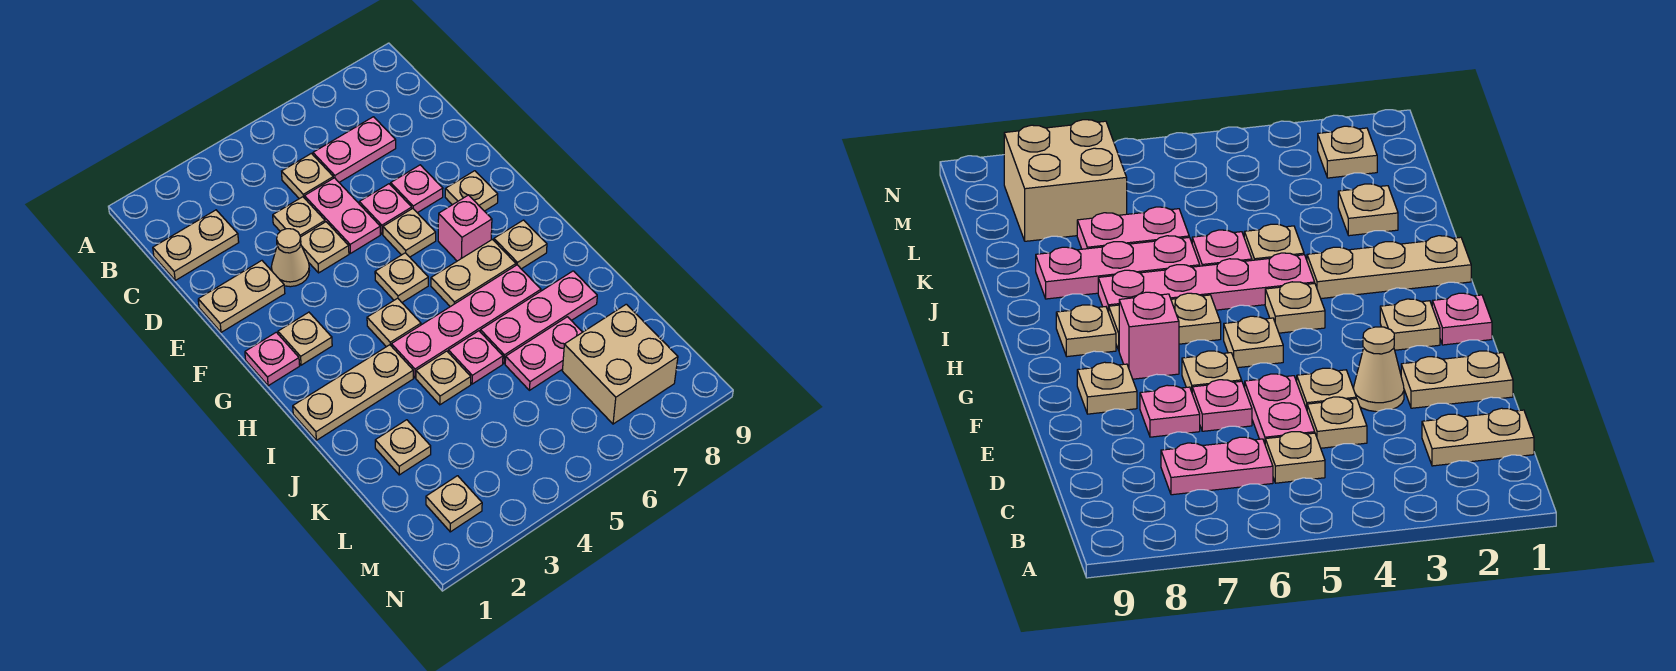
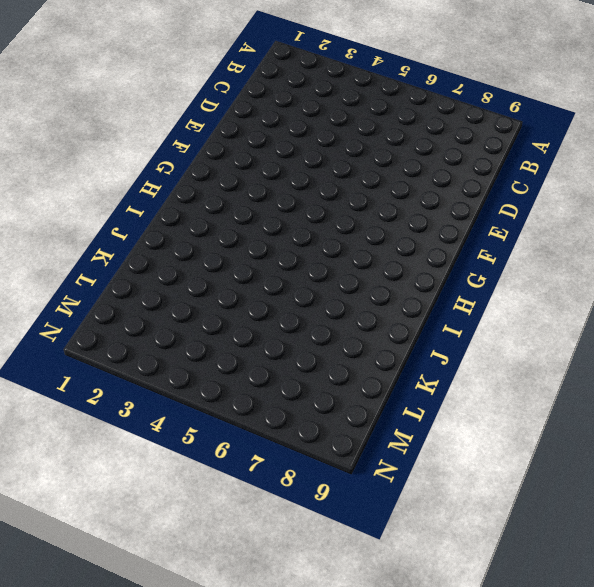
none -> tan plate C1:C2 level 1
none -> tan plate C5 level 1
none -> pink plate C6:C7 level 1

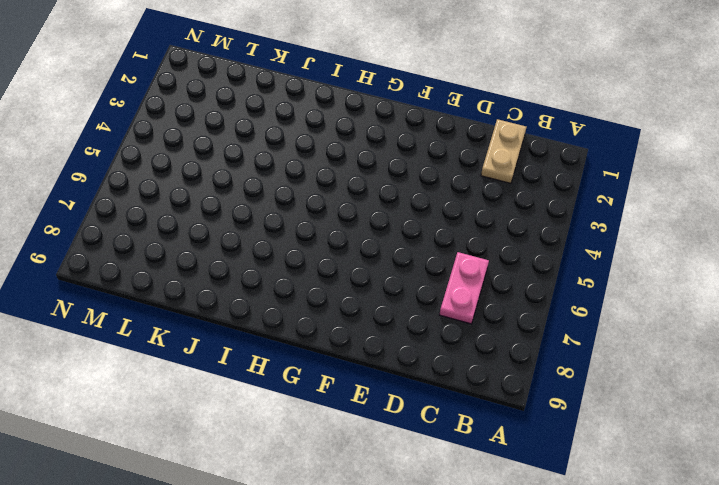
none -> tan plate C5 level 1
none -> tan plate D4 level 1
none -> pink plate D5:E5 level 1

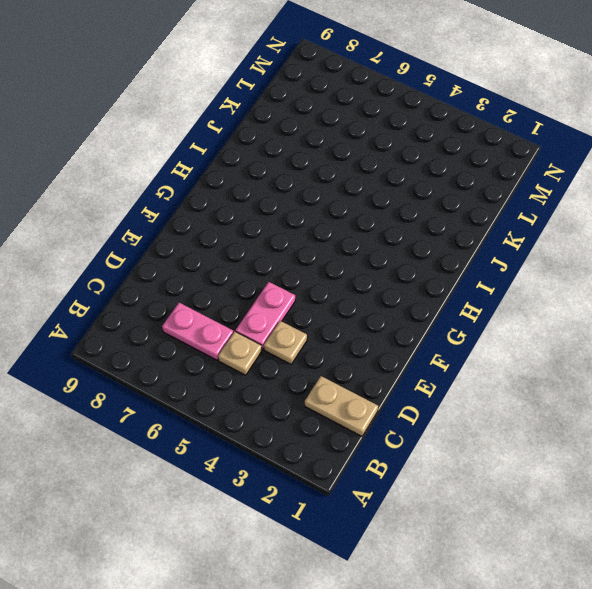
none -> tan plate E1:E2 level 1
none -> tan cone E3 level 1
none -> tan plate E4 level 1

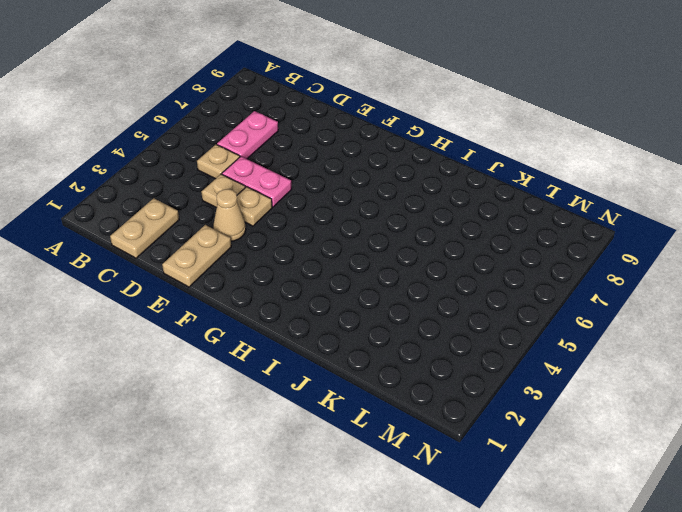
none -> pink plate E6 level 1
none -> pink plate E7 level 1
none -> tan plate F6 level 1

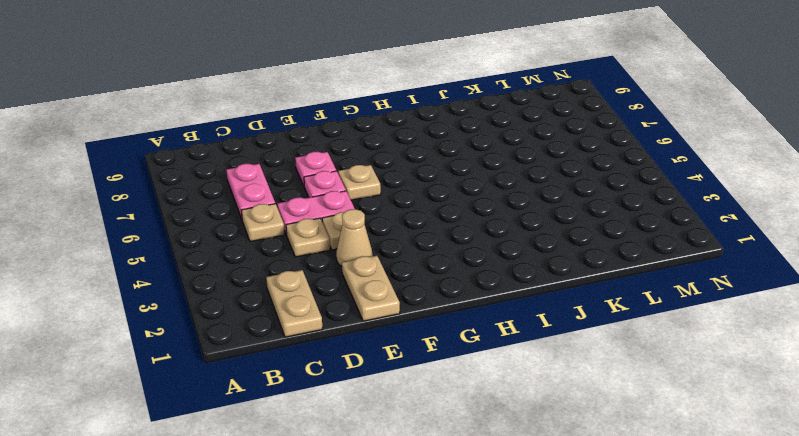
none -> tan plate F8 level 1
none -> pink plate G1 level 1
none -> tan plate G2 level 1

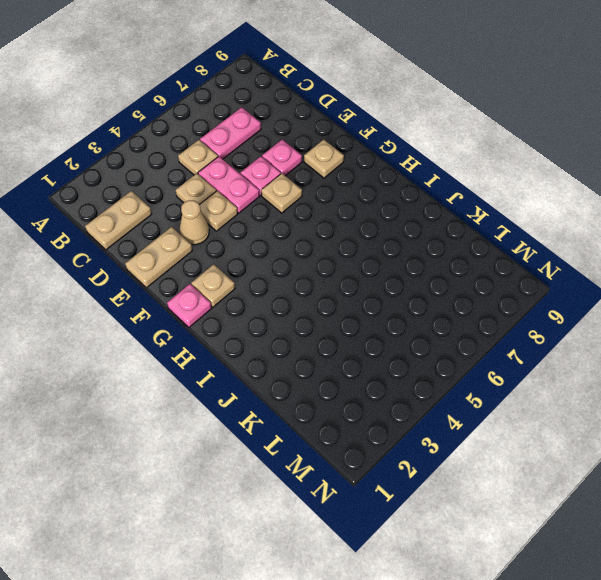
none -> tan plate G5 level 1
none -> pink brick G7 level 1
none -> tan plate H4 level 1

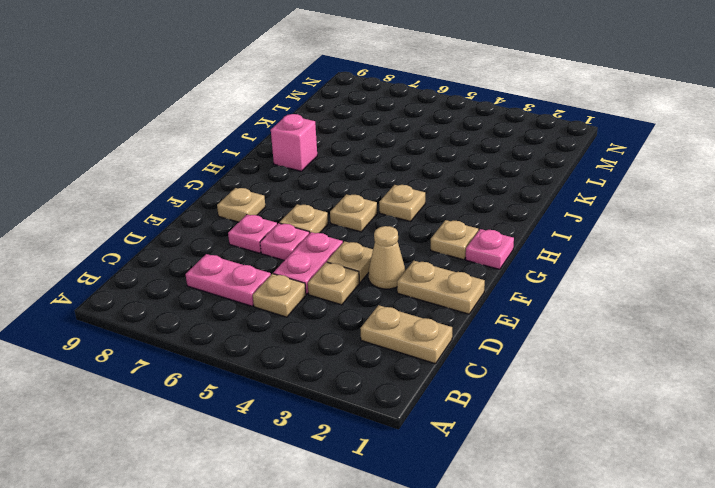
pink brick I8 level 1 -> pink brick G7 level 1
none -> tan plate H6:H7 level 1
none -> tan plate H8 level 1
none -> tan plate I1:I3 level 1

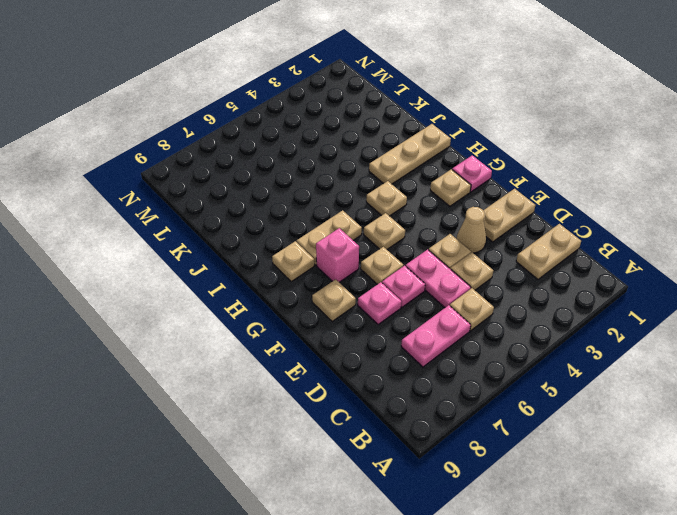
none -> pink plate I4:I7 level 1
none -> tan plate J4 level 1
none -> pink plate J5 level 1

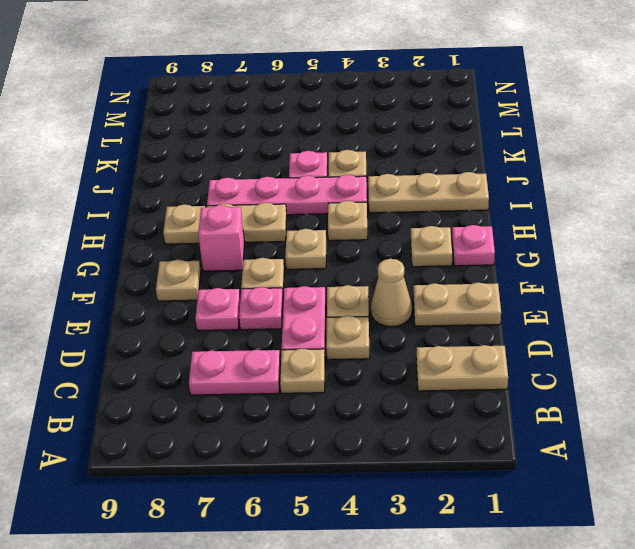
none -> pink plate J6:J8 level 1
none -> tan plate K2 level 1
none -> pink plate K6:K7 level 1

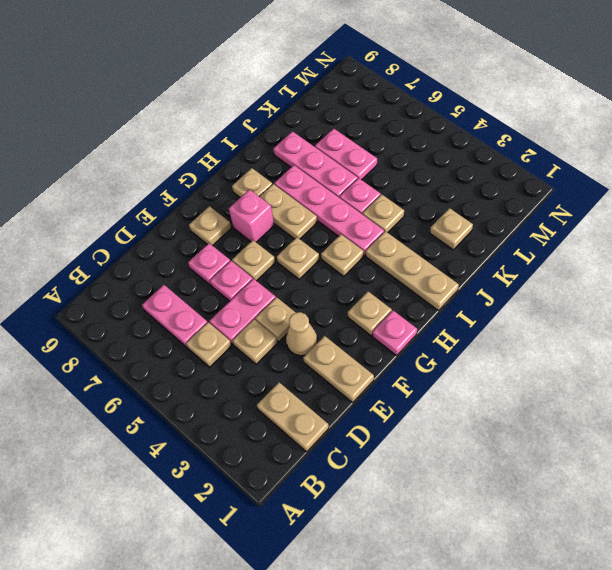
none -> tan brick L7:M8 level 1
none -> tan plate M2 level 1

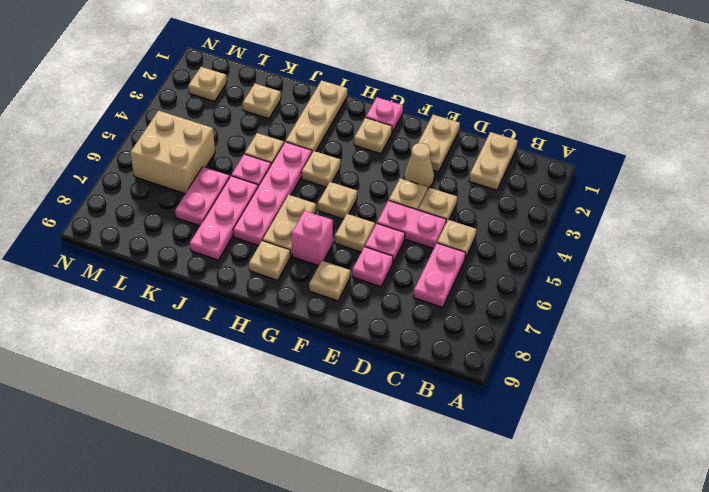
tan brick L5:M6 level 1 -> tan brick L7:M8 level 1

